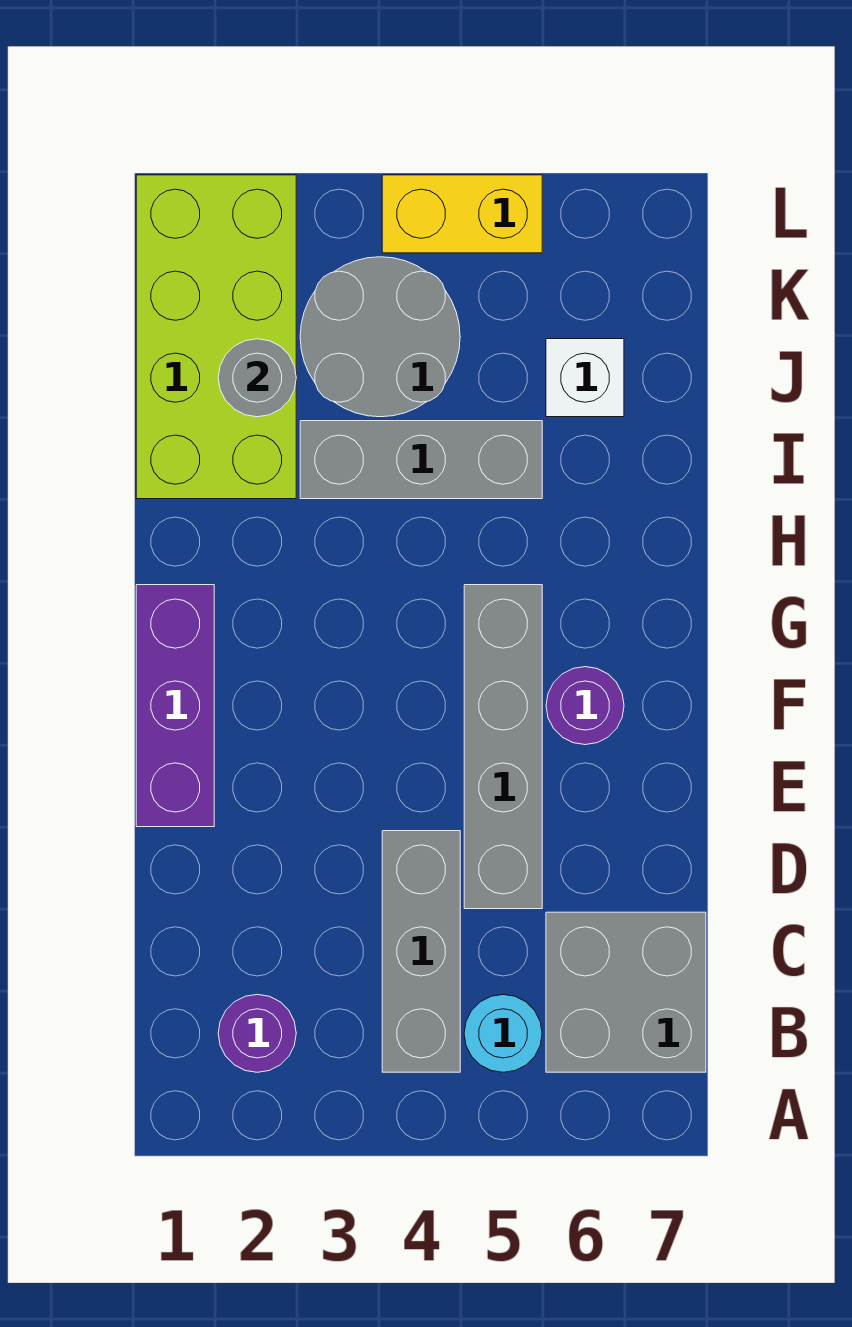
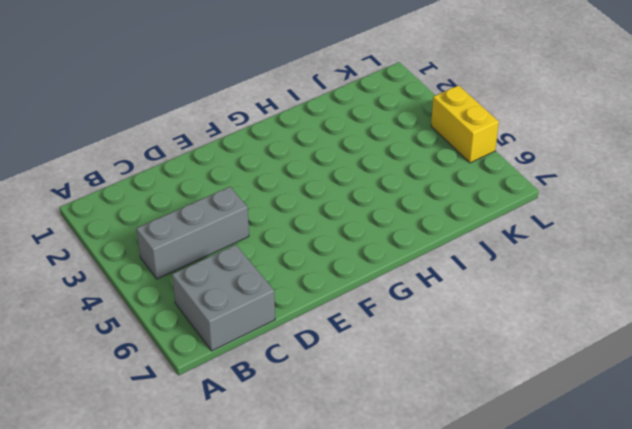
none -> purple round brick B2 level 1
none -> cyan round brick B5 level 1
none -> grey brick D5:G5 level 1

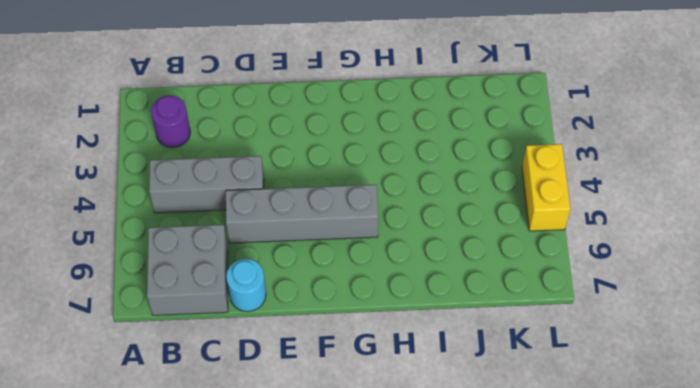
cyan round brick D7 level 1 -> cyan round brick B5 level 1
none -> purple brick E1:G1 level 1
none -> purple round brick F6 level 1
none -> lime brick I1:L2 level 1

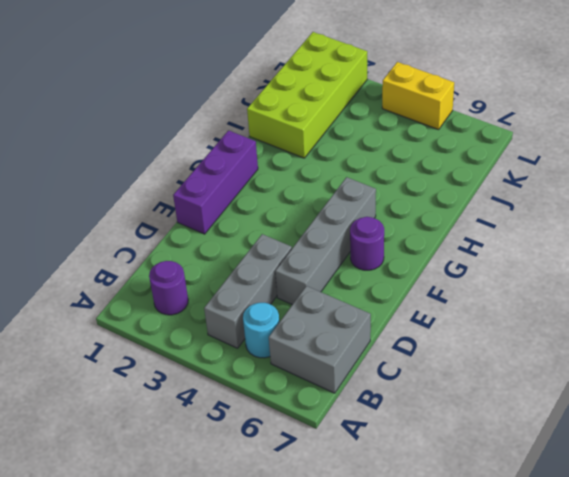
none -> grey brick I3:I5 level 1
none -> grey round brick J3:K4 level 1
none -> white brick J6 level 1

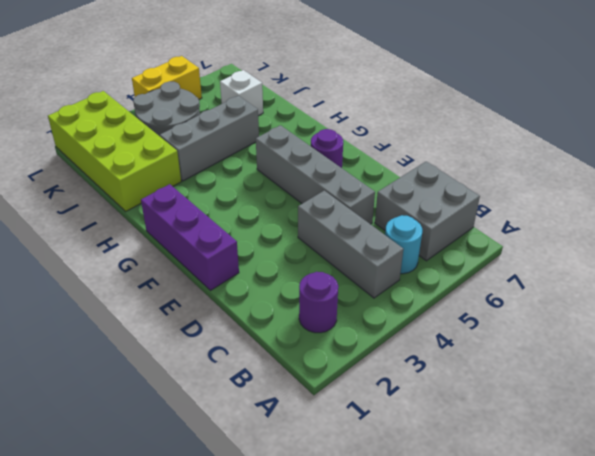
none -> grey round brick J2 level 2

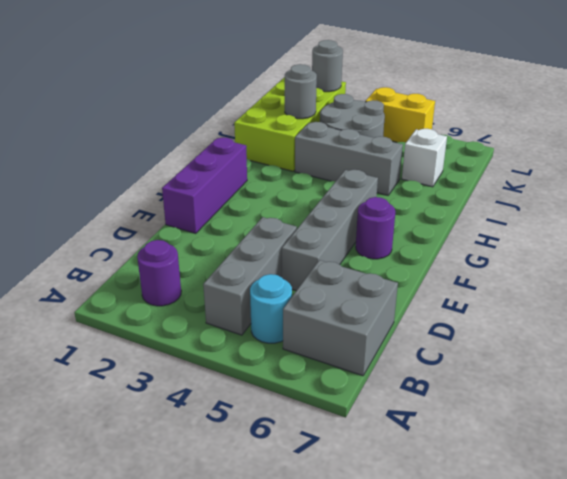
grey round brick L2 level 2 -> none

